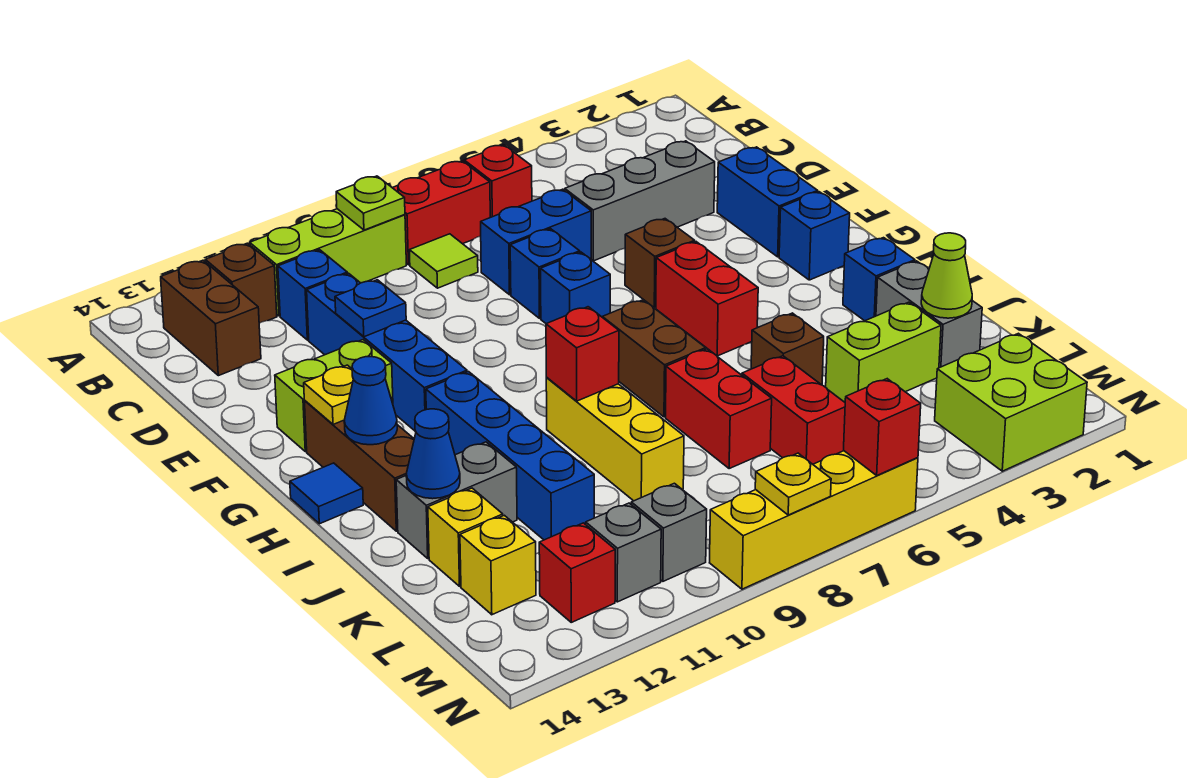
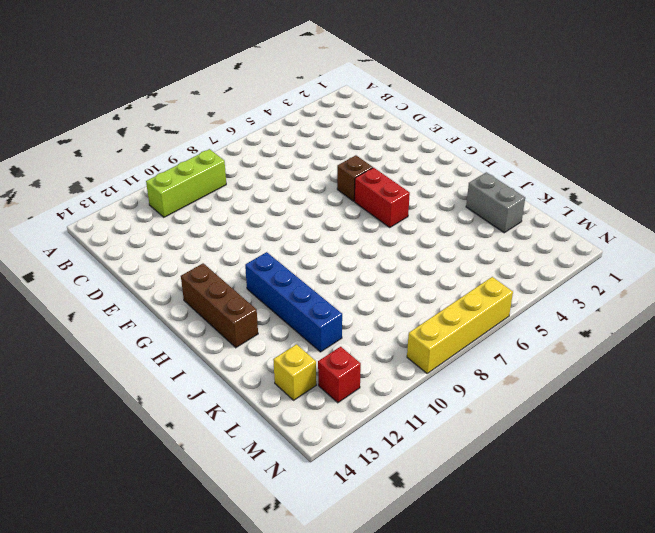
none -> red brick B6 level 1
none -> red brick B7:B8 level 1
none -> brown brick B12 level 1
none -> brown brick B13:C13 level 1

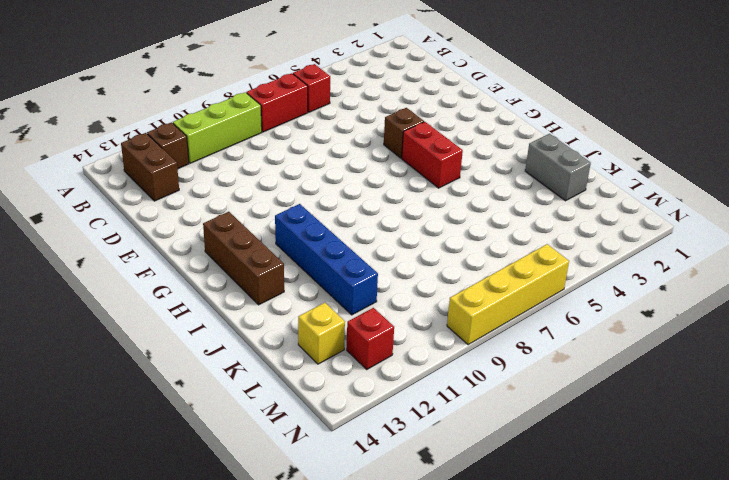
none -> lime tile C8 level 1
none -> blue brick C11 level 1
none -> grey brick D3:D5 level 1
none -> blue brick D6:D7 level 1

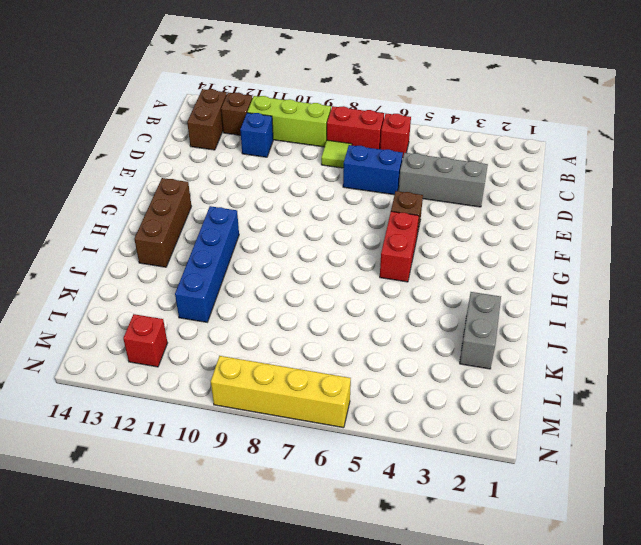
none -> blue brick D11:G11 level 1
none -> blue brick E2:F2 level 1
none -> blue brick E7 level 1
none -> blue brick F7 level 1

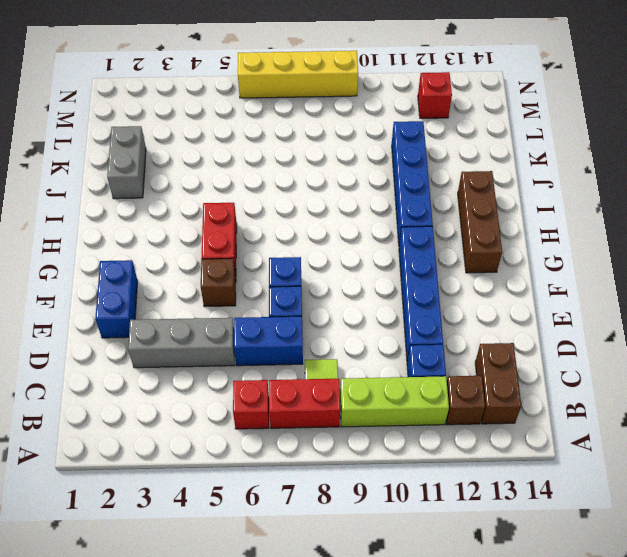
none -> lime brick F12:F13 level 1
none -> blue brick G2 level 1
none -> brown brick H7:I7 level 1
none -> blue tile H14 level 1

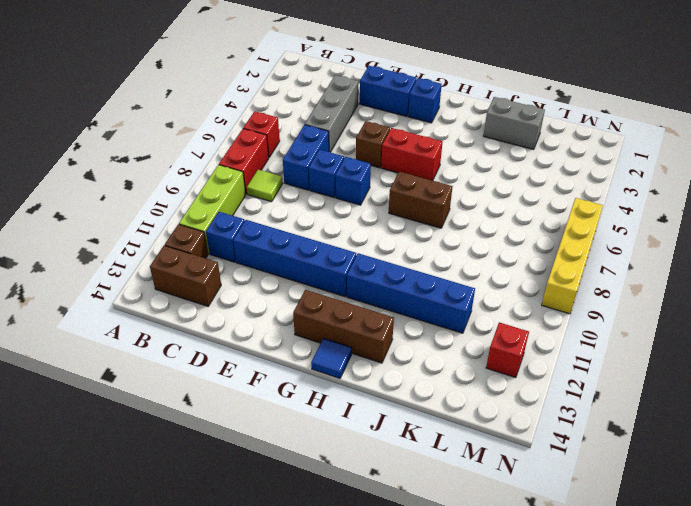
none -> lime brick F12:F13 level 1
none -> blue brick I2 level 1
none -> yellow brick I9:K9 level 1
none -> brown brick J5 level 1

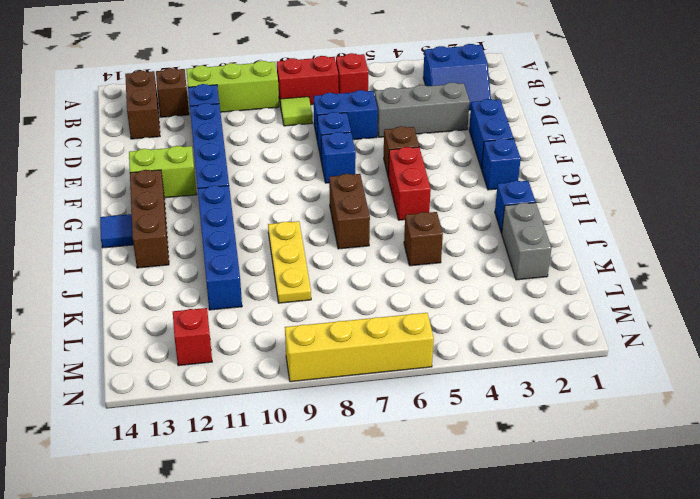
blue slope B2:C3 level 1 top B -> none
yellow plate I9:K9 level 1 -> yellow brick I9:K9 level 1
none -> red brick J7:K7 level 1
none -> grey brick J12:J13 level 1
none -> lime brick K3:K4 level 1
none -> red brick K6:L6 level 1

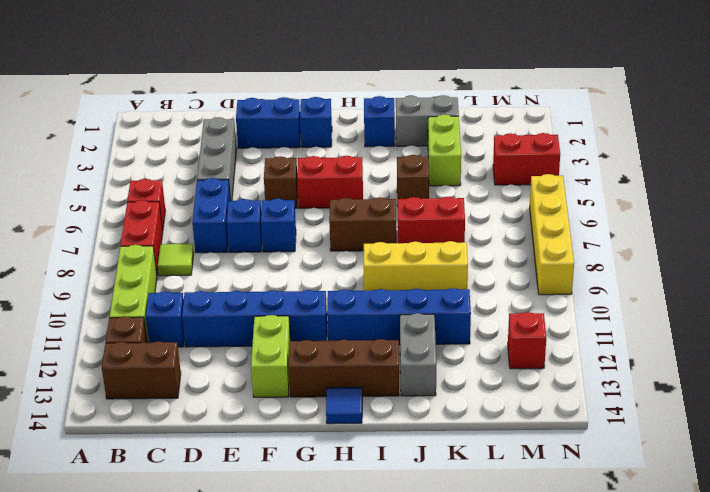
red brick M4:N4 level 1 -> red brick K6:L6 level 1
none -> yellow brick K13 level 1
none -> yellow brick L13 level 1
none -> lime brick M2:N3 level 1
none -> grey brick M10 level 1

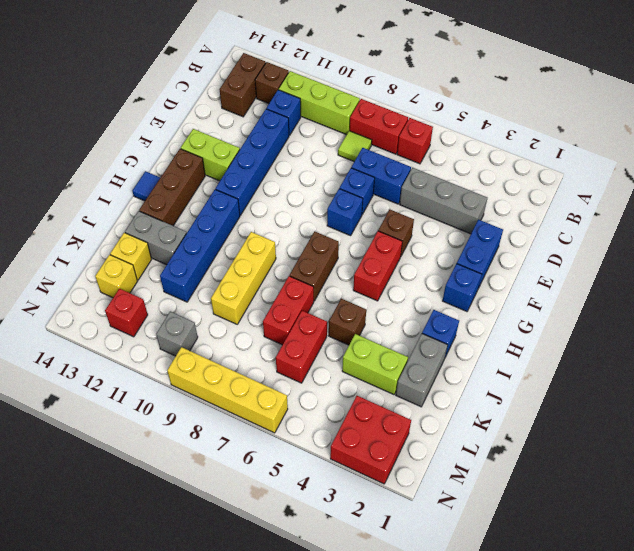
red brick M2:N3 level 1 -> lime brick M2:N3 level 1
none -> grey brick M11 level 1
none -> lime plate B9 level 2
none -> blue plate E11 level 2
none -> yellow plate G13 level 2

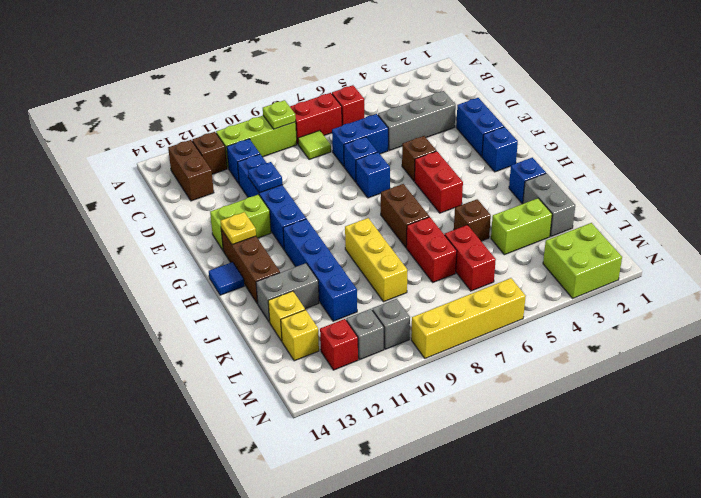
none -> blue cone H13 level 2
none -> red brick I9 level 2
none -> blue cone J13 level 2
none -> lime cone K2 level 2

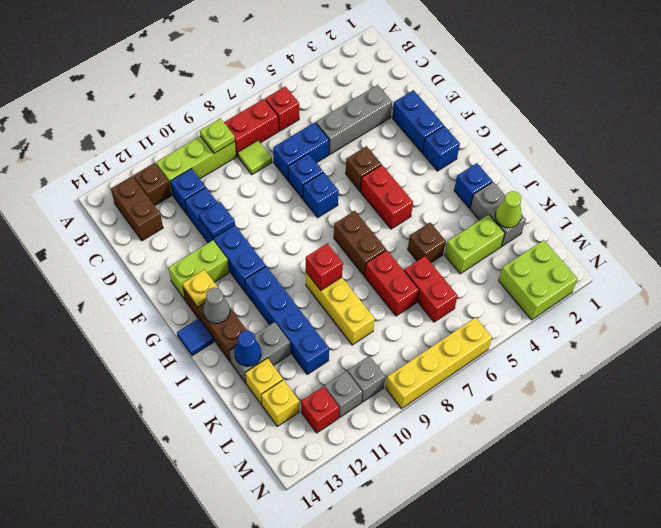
grey cone H13 level 2 -> blue cone H13 level 2
none -> red brick N6 level 2
none -> yellow plate N8 level 2

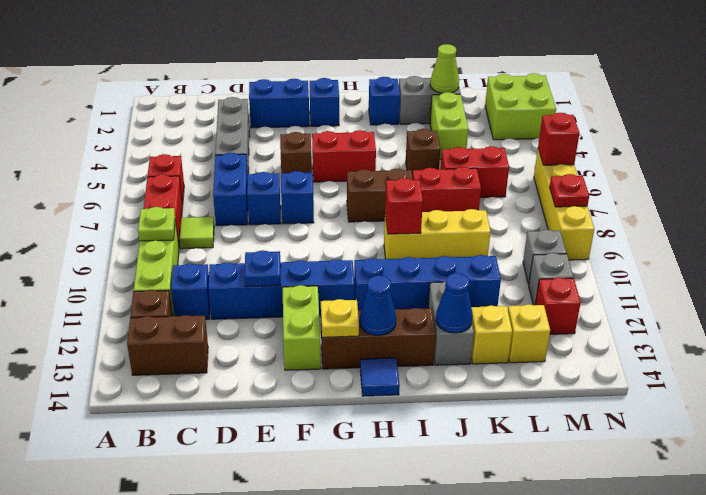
red plate N8 level 2 -> yellow plate N8 level 2

